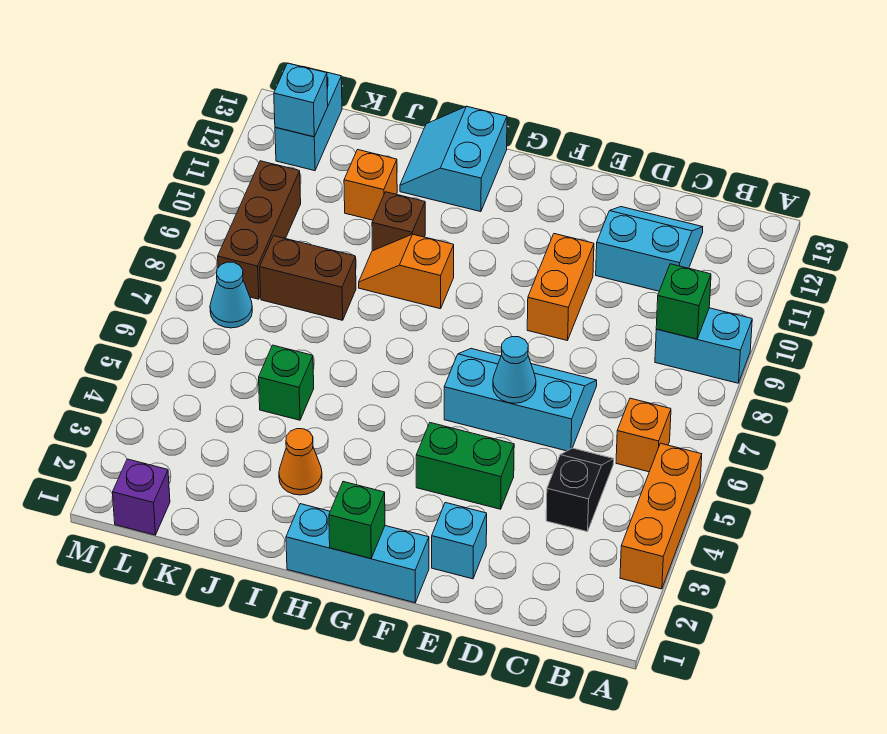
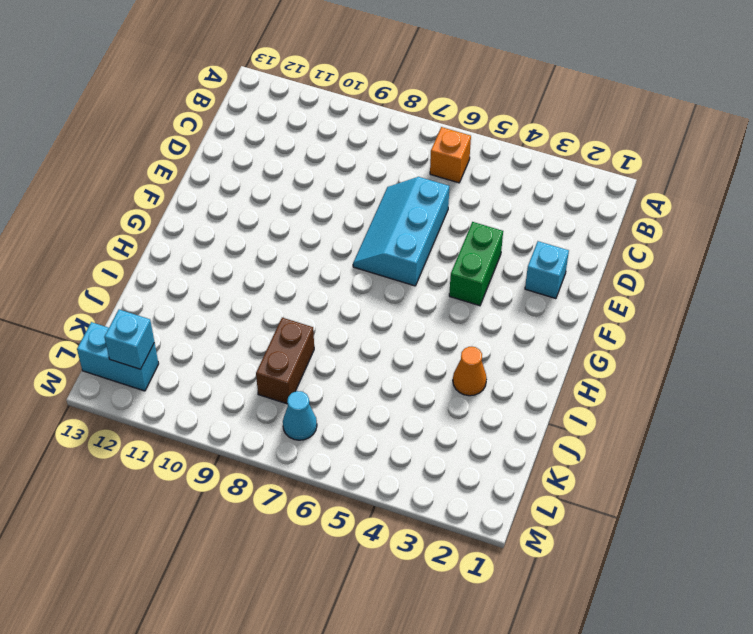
none -> orange brick A3:A5 level 1
none -> cyan brick A9:B9 level 1
none -> black slope C4:C5 level 1 top 4

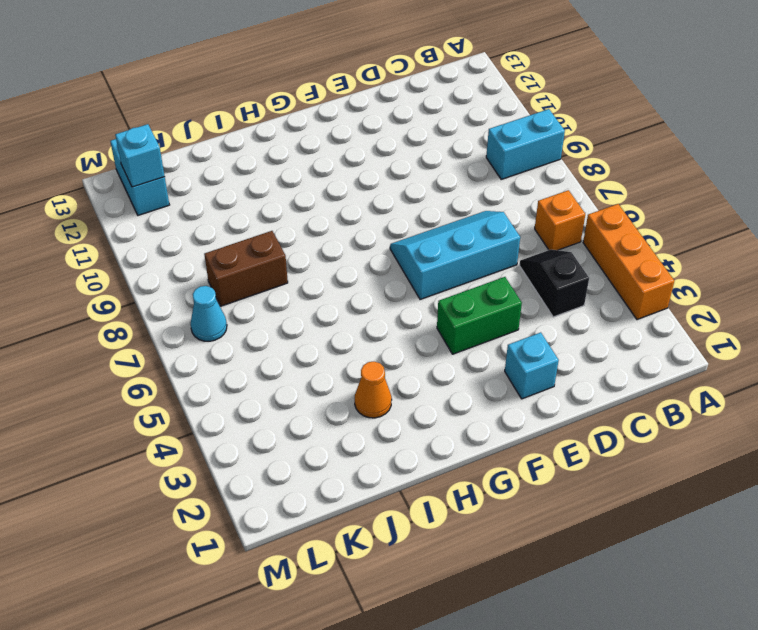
none -> cyan slope C11:D12 level 1 top 11
none -> orange brick E9:E10 level 1
none -> cyan brick F1:H1 level 1

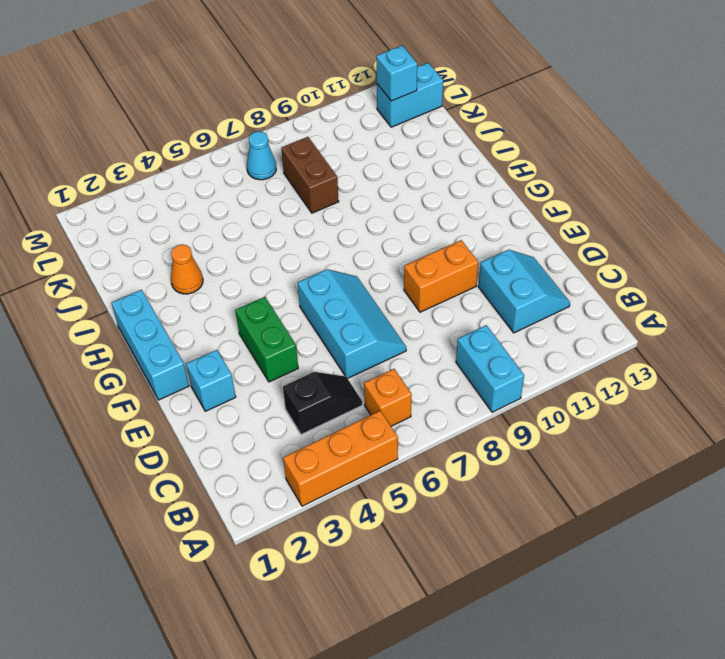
none -> orange slope H9:I9 level 1 top H
none -> cyan slope H12:I13 level 1 top H
none -> brown brick I10 level 1

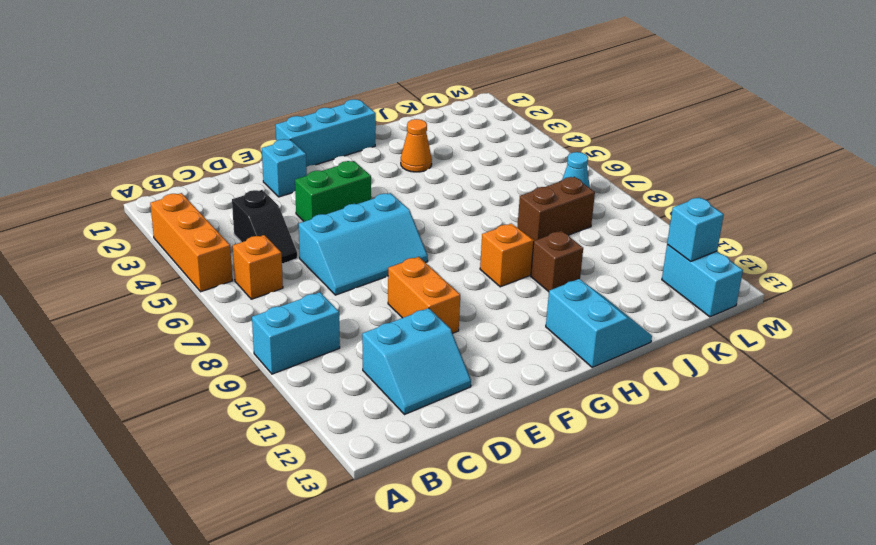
none -> green brick J5 level 1
none -> orange brick J11 level 1
none -> purple brick L1 level 1

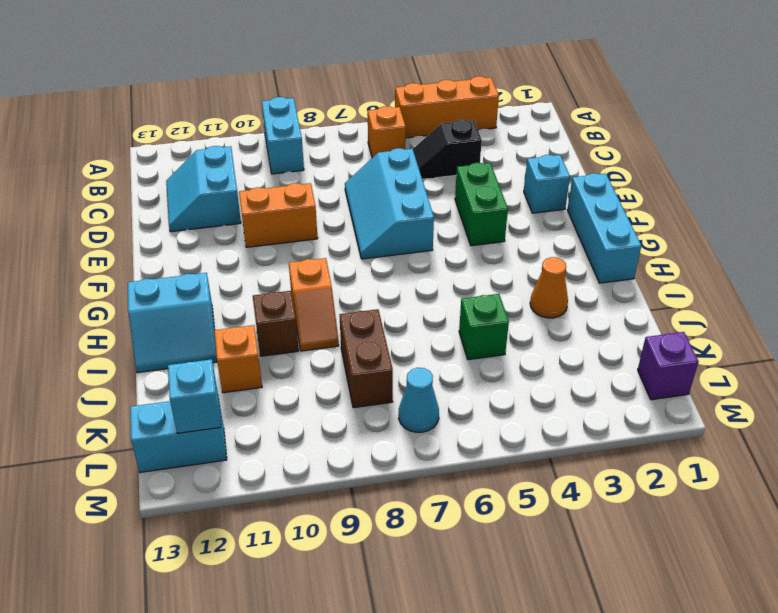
none -> brown brick L8:L10 level 1
none -> green brick B9 level 2
none -> cyan cone E6 level 2

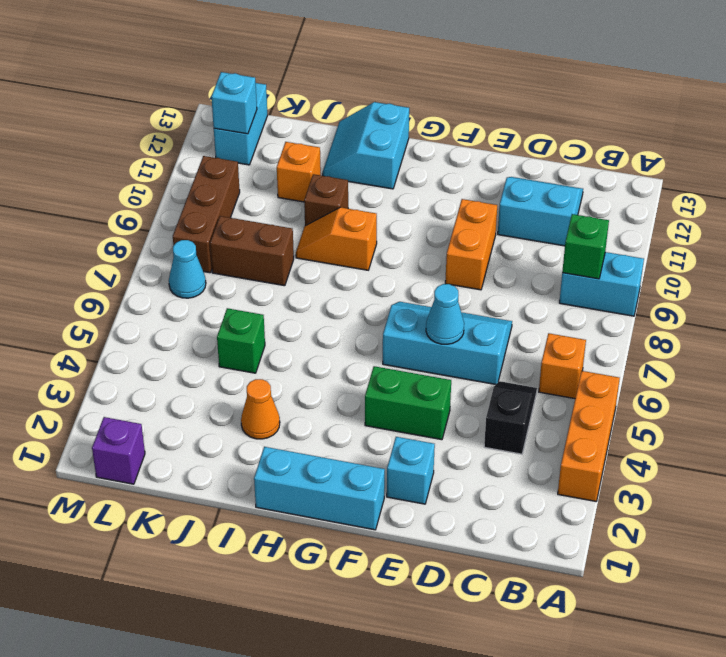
none -> green brick G1 level 2

